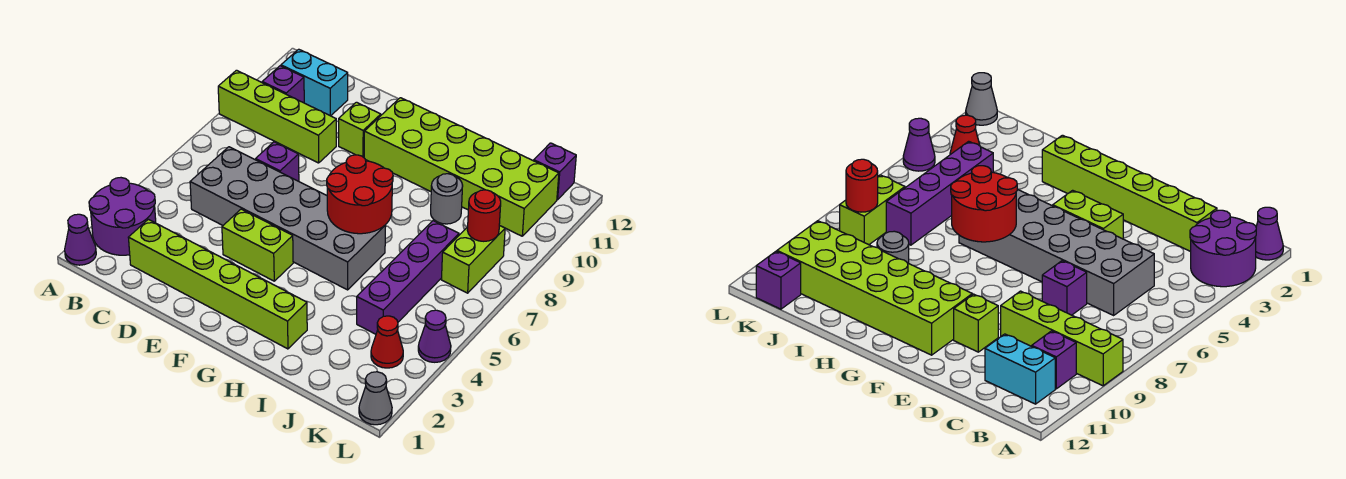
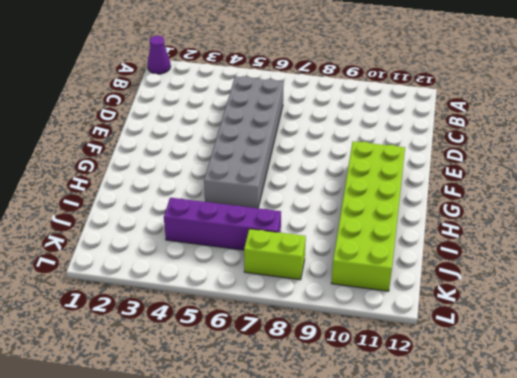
none -> purple round brick A2:B3 level 1
none -> lime brick A9:D9 level 1
none -> purple brick B10 level 1

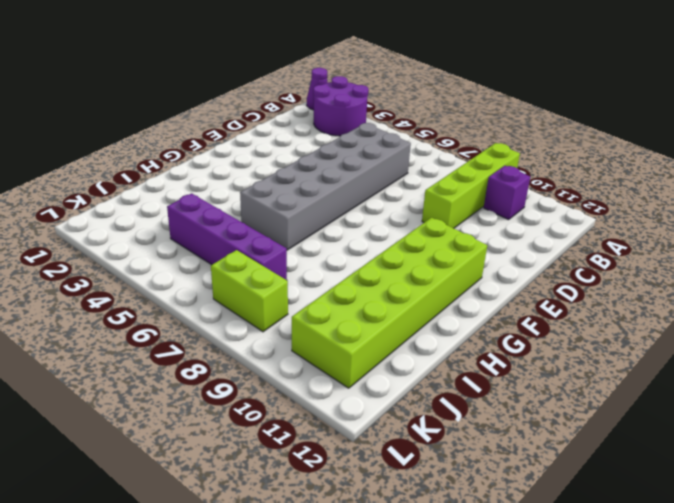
none -> cyan brick B11:C11 level 1
none -> lime brick C2:H2 level 1
none -> purple brick D7 level 1

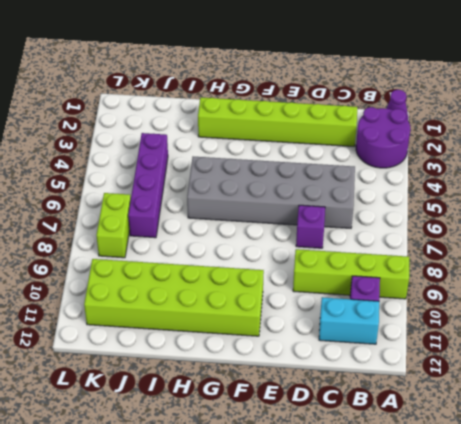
none -> lime brick E4:F4 level 1
none -> lime brick E10 level 1
none -> grey round brick I9 level 1

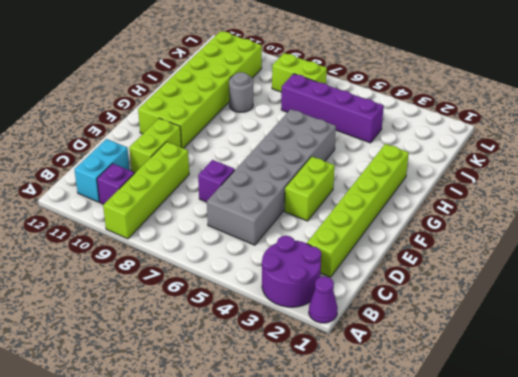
lime brick D10:E10 level 1 -> lime brick E10 level 1
none -> red cone K3 level 1
none -> purple brick K12 level 1
none -> grey cone L1 level 1

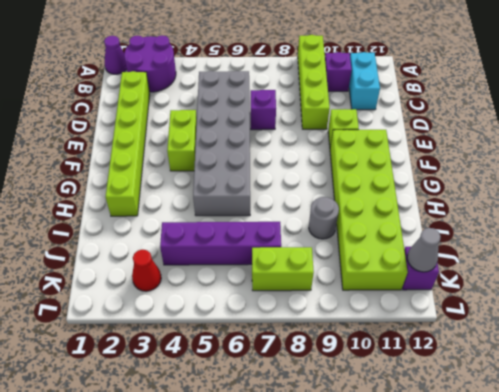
grey cone K12 level 2 -> grey cone L1 level 1
none -> purple cone L4 level 1
none -> red round brick G6:H7 level 2
none -> red round brick K8 level 2

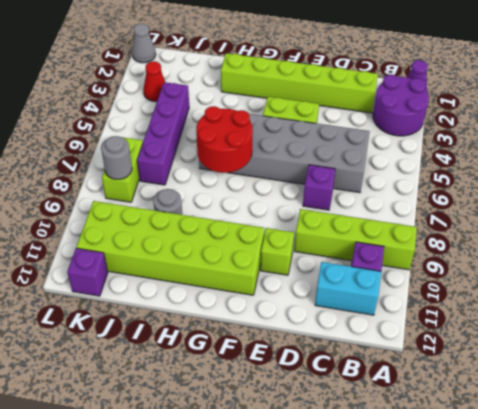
grey round brick K8 level 2 -> red round brick K8 level 2
none -> purple cone L4 level 1

